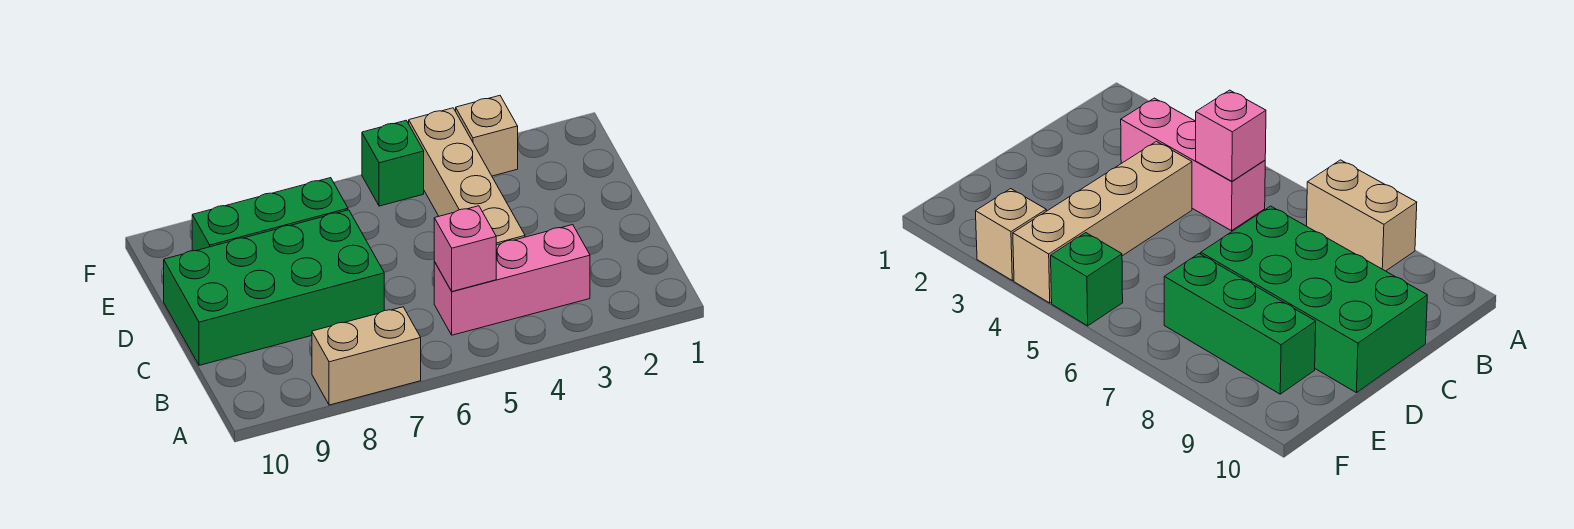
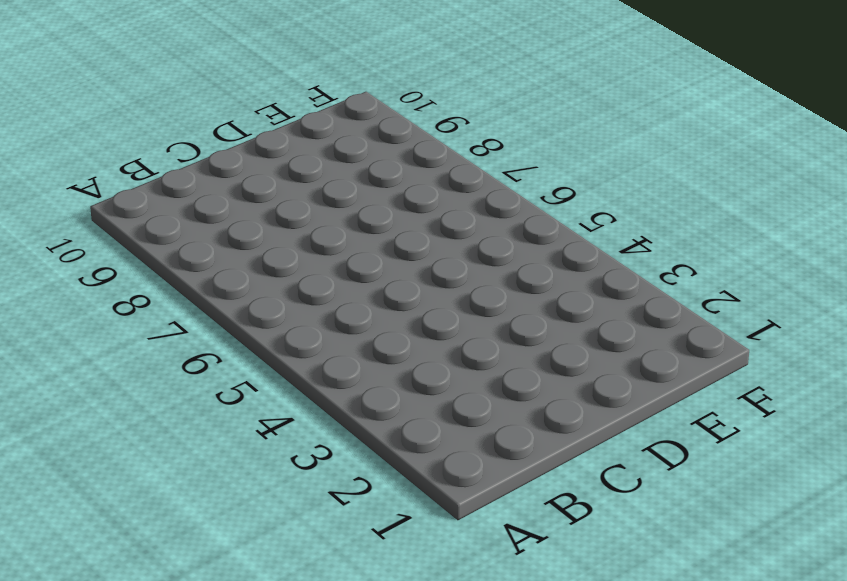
none -> tan brick A7:A8 level 1
none -> pink brick B3:B5 level 1

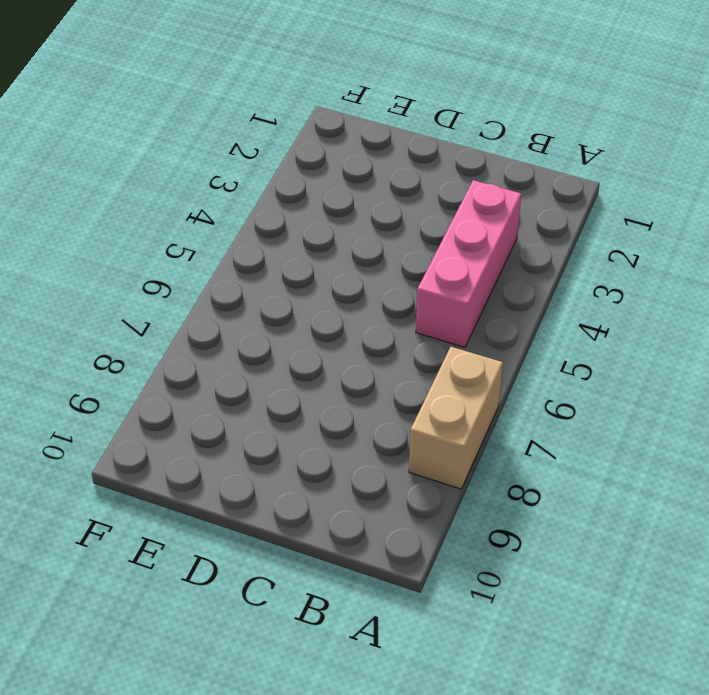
none -> tan brick C4:F4 level 1
none -> green brick C7:D10 level 1

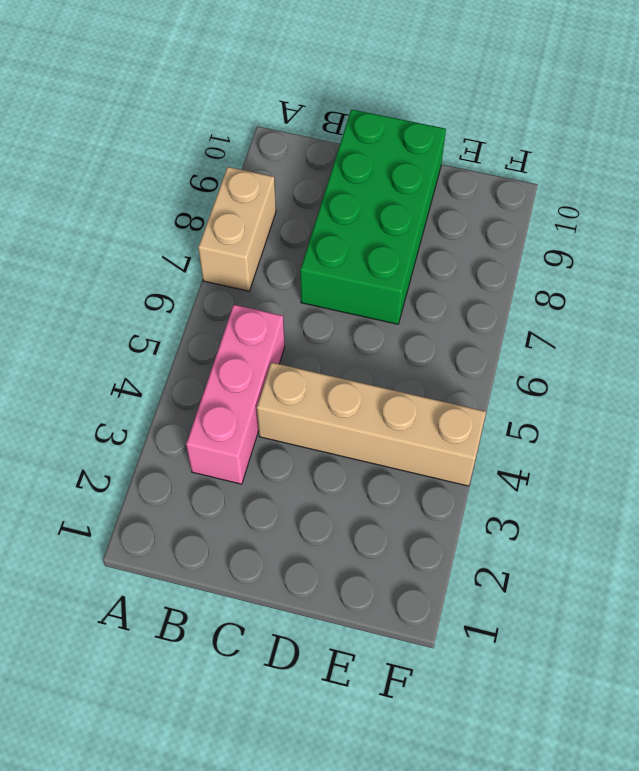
none -> green brick E7:E9 level 1
none -> tan brick F3 level 1

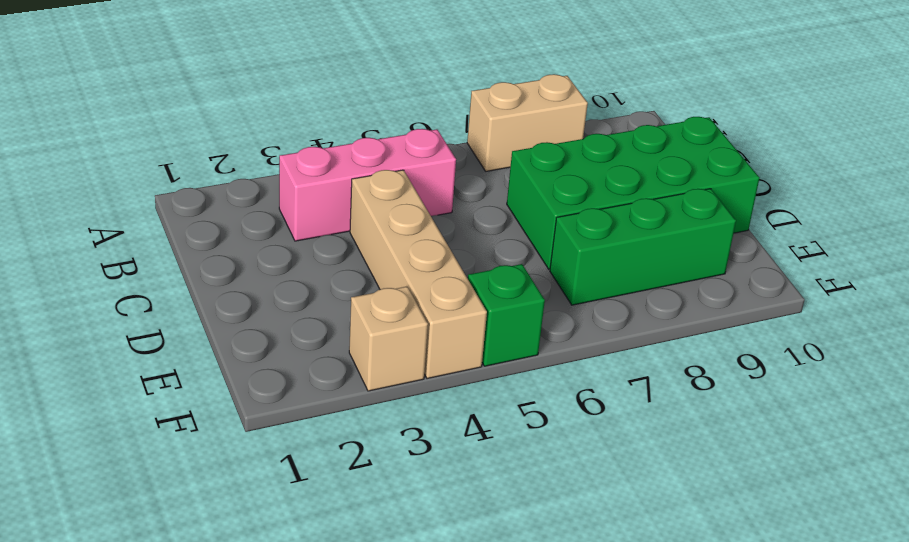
none -> pink brick B5 level 2

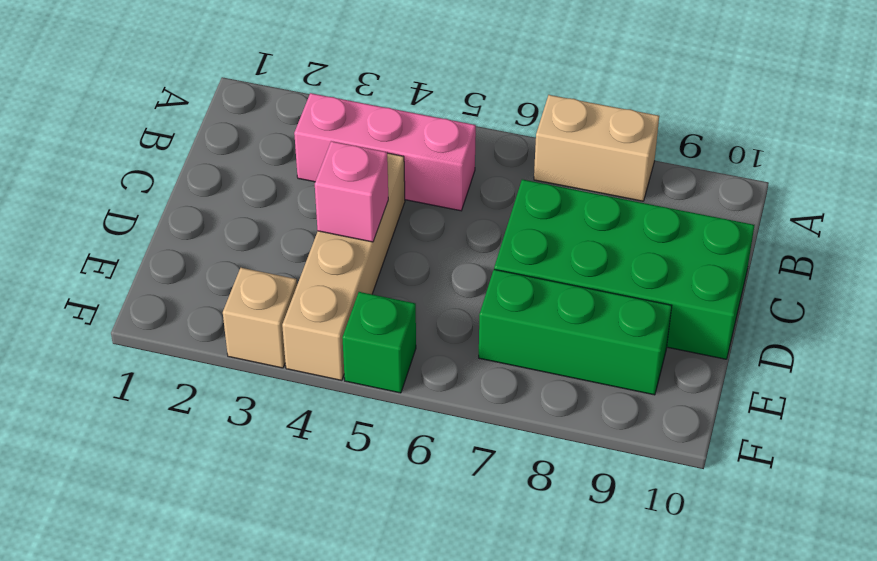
pink brick D4 level 2 -> pink brick B5 level 2

